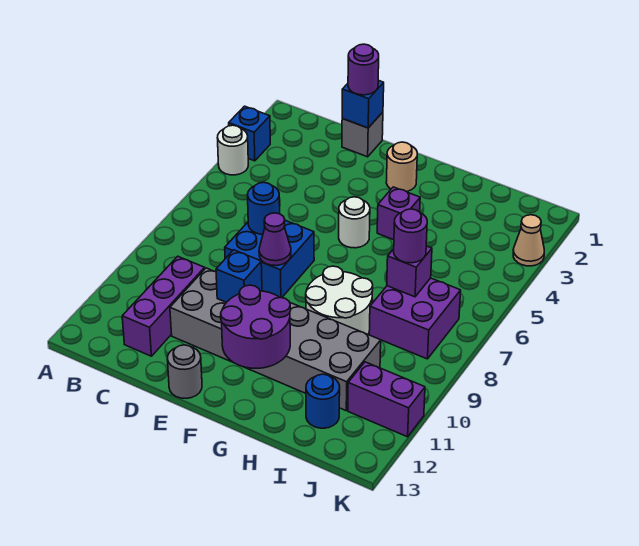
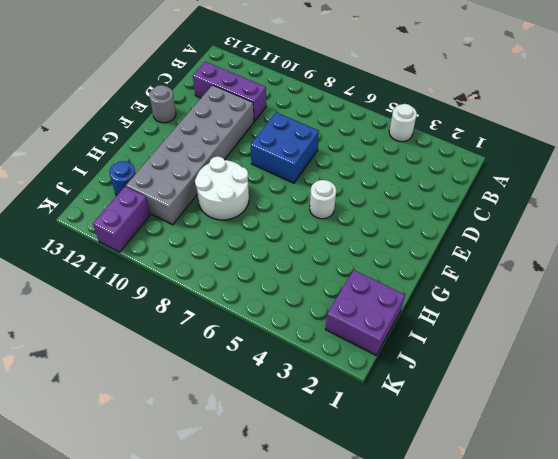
purple brick I1:J2 level 1 -> purple brick I7:J8 level 1
none -> blue brick A3 level 1
none -> grey brick D1 level 1
none -> tan round brick F2 level 1

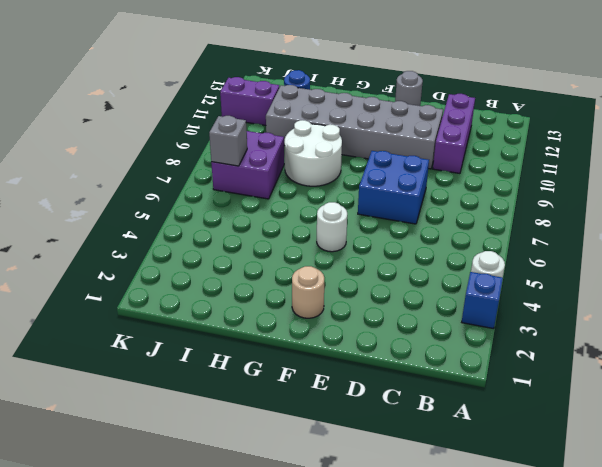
grey brick J7 level 2 -> grey brick D1 level 1
none -> purple brick G4 level 1
none -> tan cone K3 level 1
none -> blue brick D1 level 2

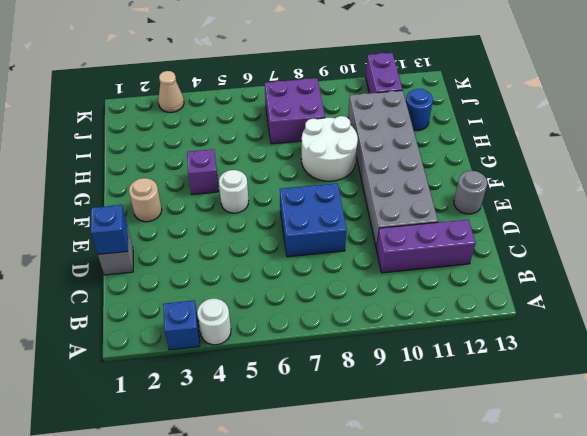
none -> blue round brick D7 level 2
none -> purple cone E8 level 2
none -> blue brick E10 level 2

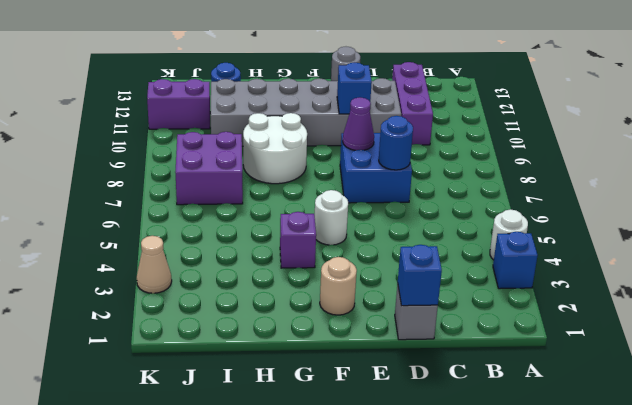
none -> purple round brick F11:G12 level 2
none -> purple brick I7 level 2
none -> purple round brick D1 level 3

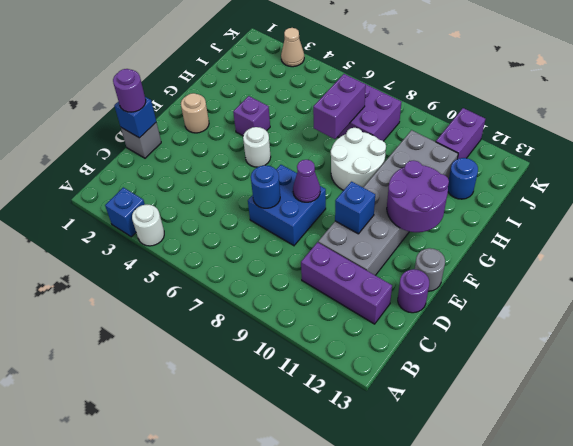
purple round brick D13 level 1 -> purple round brick I7 level 3
purple brick H7:I7 level 2 -> purple brick I7 level 2

